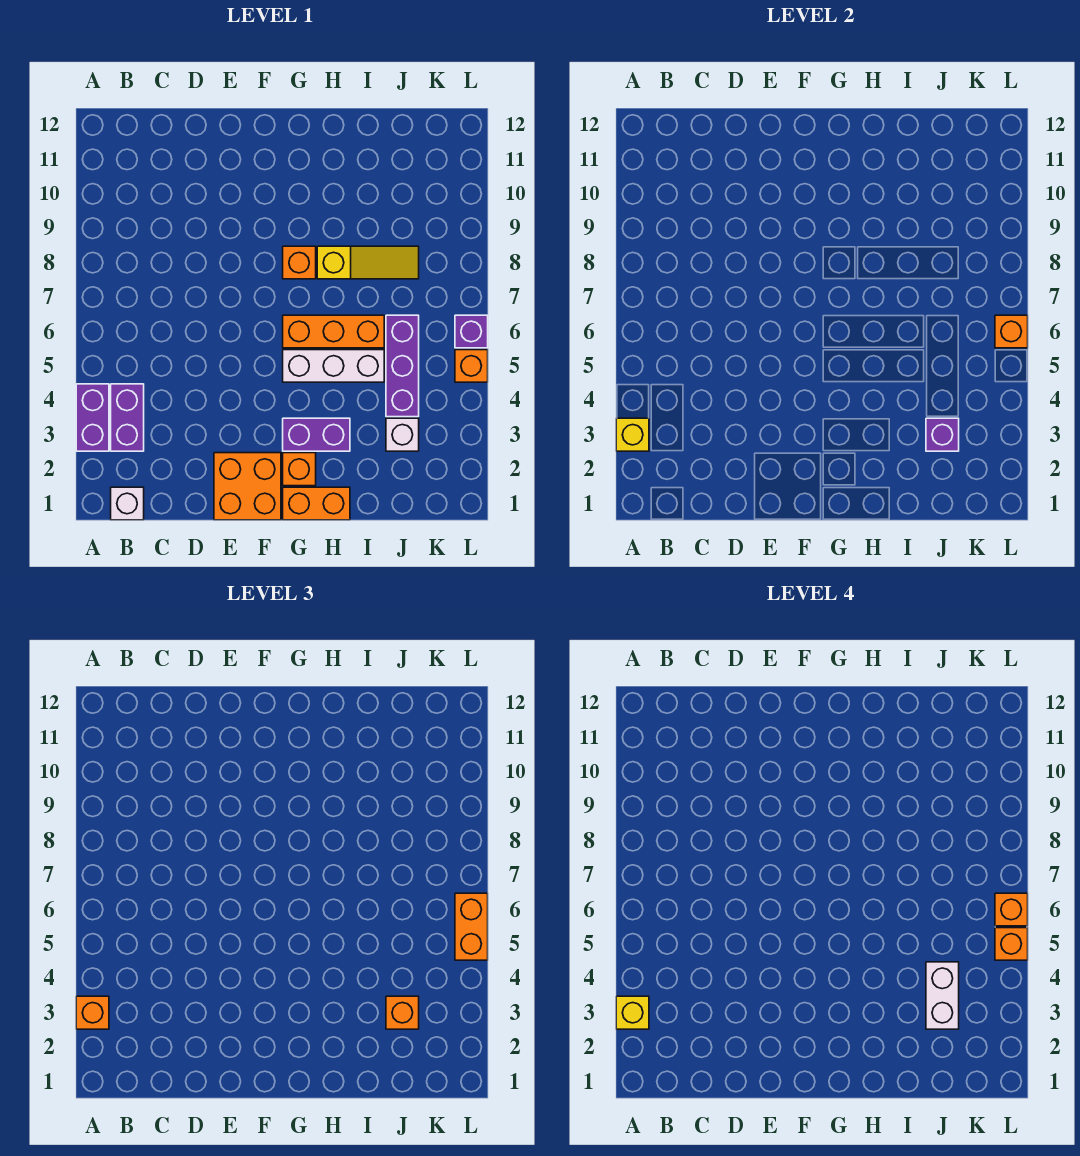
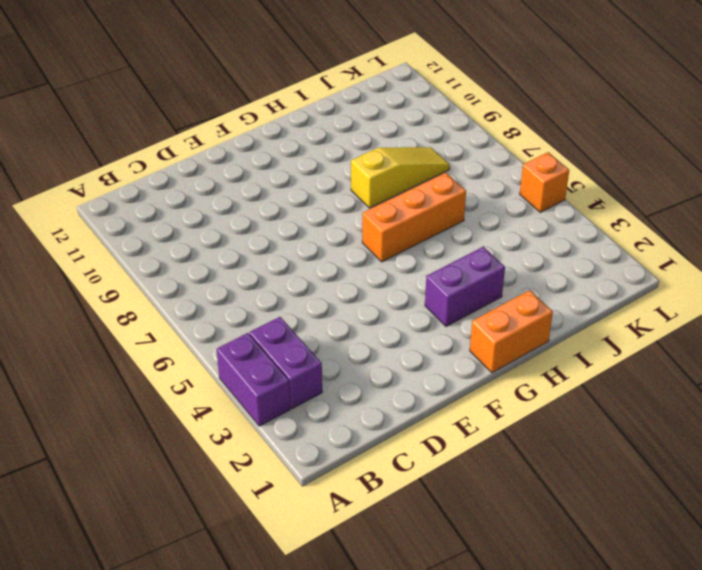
none -> white brick B1 level 1
none -> orange brick E1:F2 level 1
none -> orange brick G2 level 1

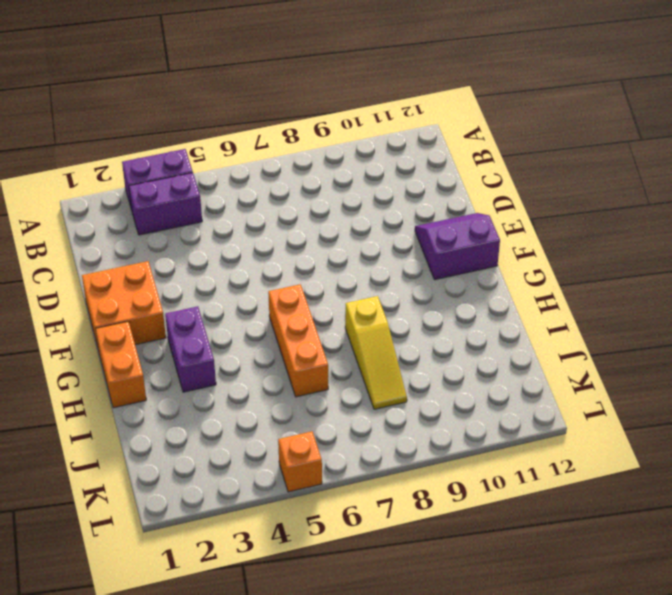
purple slope E11:F12 level 1 top F -> none
none -> white brick B1 level 1
none -> orange brick G2 level 1
none -> white brick G5:I5 level 1

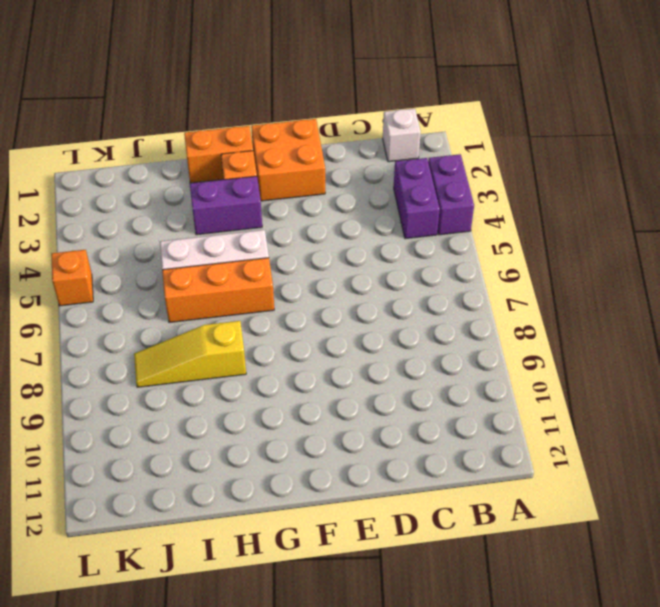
none -> orange brick G8 level 1
none -> white brick J3 level 1
none -> purple brick J4:J6 level 1

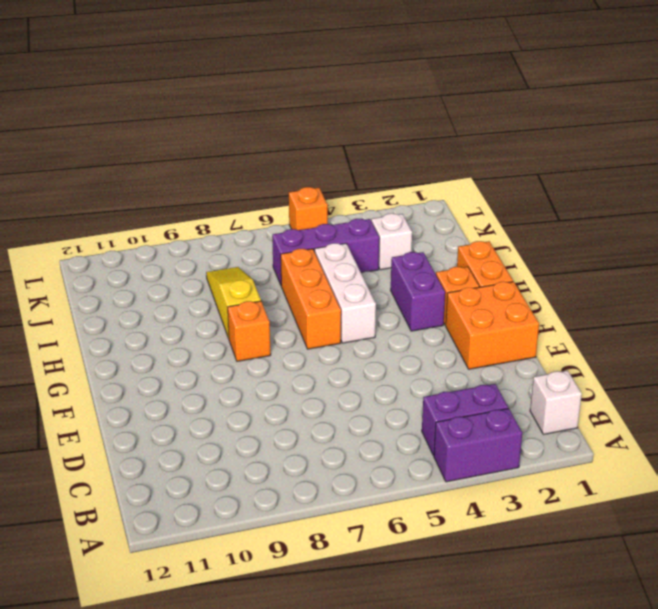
none -> purple brick L6 level 1
none -> yellow brick A3 level 2
none -> purple brick J3 level 2

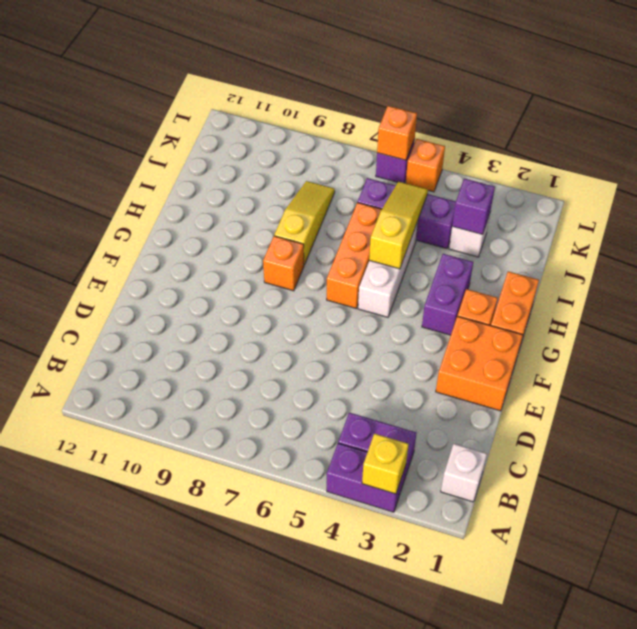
yellow slope H5:J5 level 2 top H -> none
none -> orange brick A3 level 3
none -> orange brick J3 level 3
none -> orange brick L5:L6 level 3

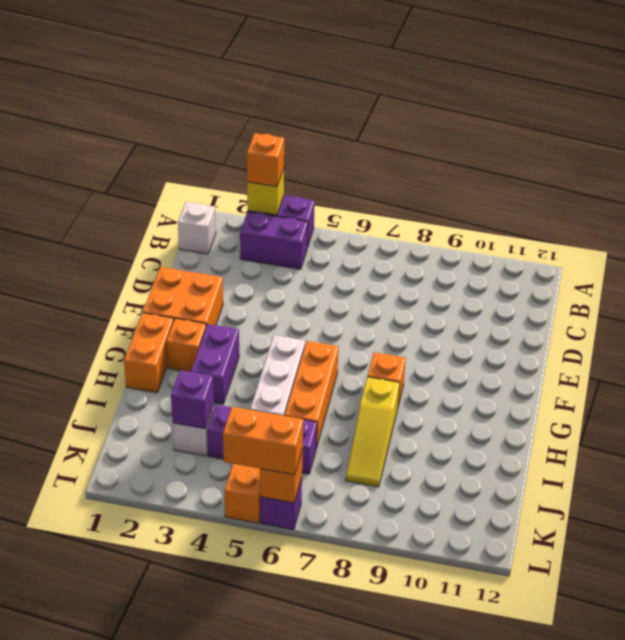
none -> orange brick J3 level 3
none -> yellow brick A3 level 4
none -> white brick J3:J4 level 4

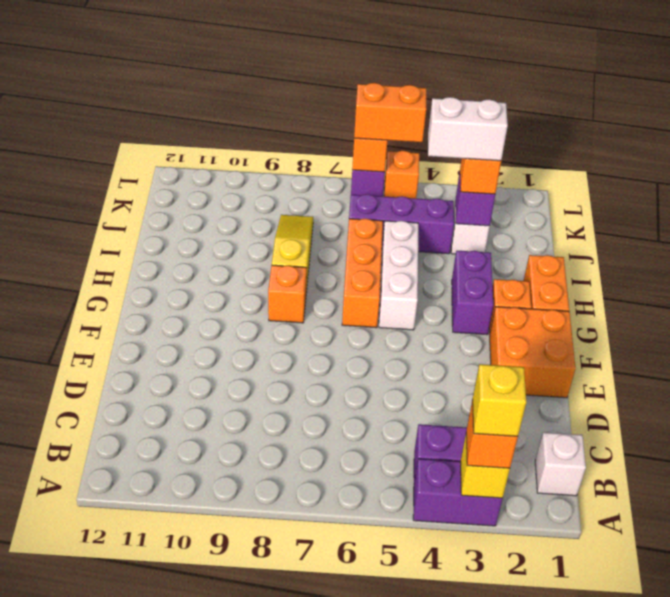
none -> orange brick L5 level 4
none -> orange brick L6 level 4

